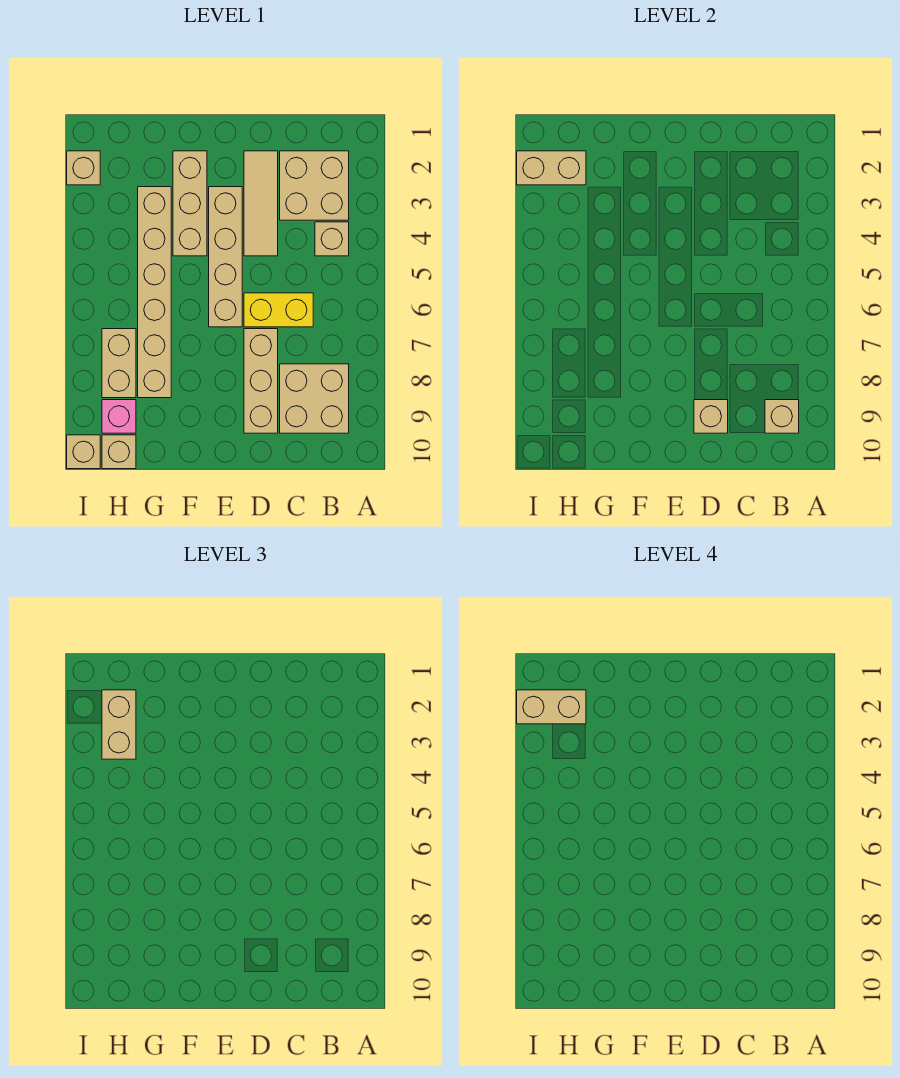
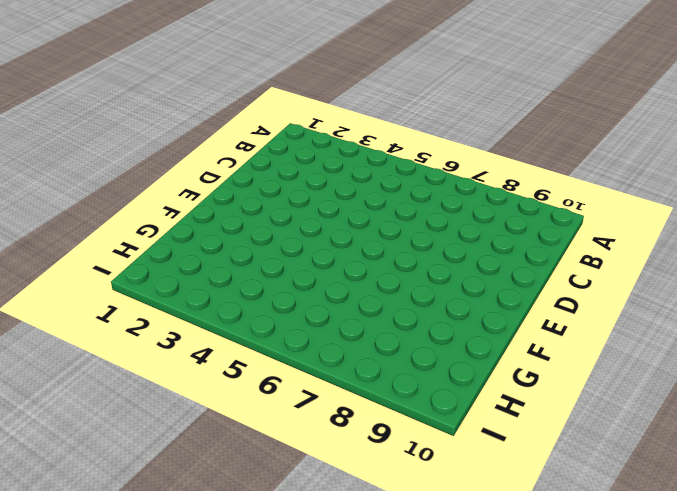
none -> tan brick B2:C3 level 1
none -> tan brick B4 level 1
none -> tan brick B8:C9 level 1

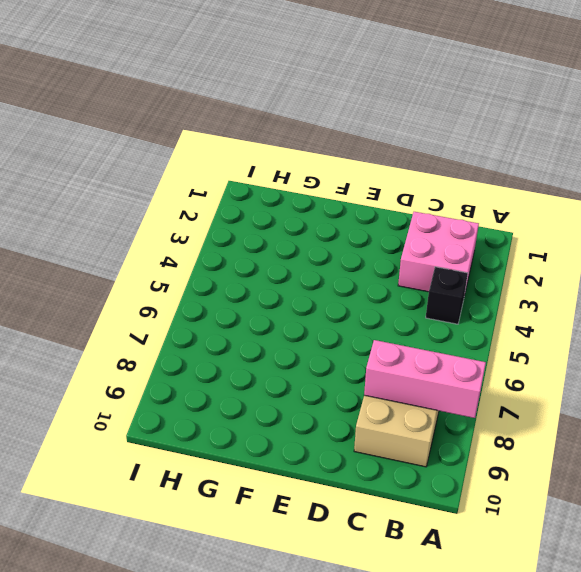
pink brick A8:C8 level 2 -> none
pink brick B2:C3 level 1 -> tan brick B2:C3 level 1
black brick B4 level 1 -> tan brick B4 level 1
none -> yellow brick C6:D6 level 1
none -> tan tile D2:D4 level 1
none -> tan brick D7:D9 level 1

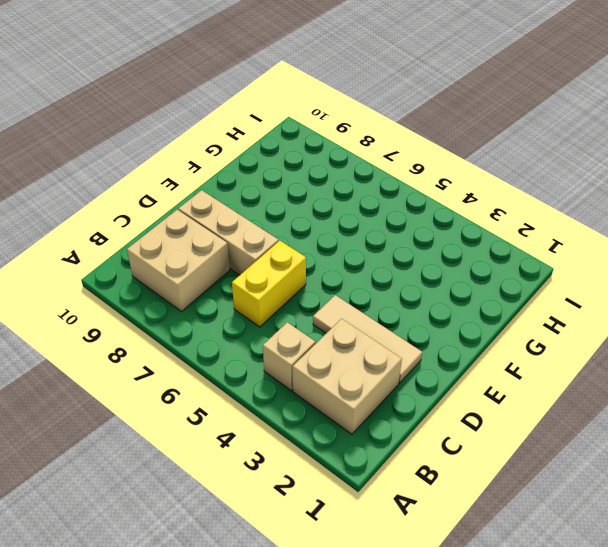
none -> tan brick E3:E6 level 1
none -> tan brick F2:F4 level 1
none -> tan brick G3:G8 level 1

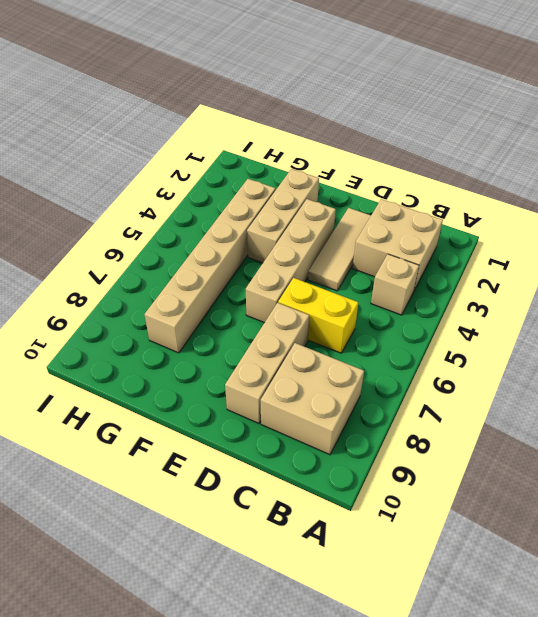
none -> tan brick H7:H8 level 1
none -> pink brick H9 level 1
none -> tan brick H10 level 1

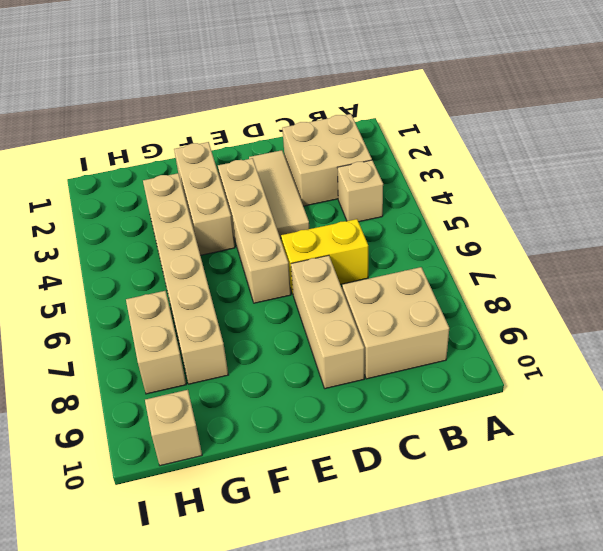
none -> pink brick H9 level 1
none -> tan brick I2 level 1
none -> tan brick I10 level 1

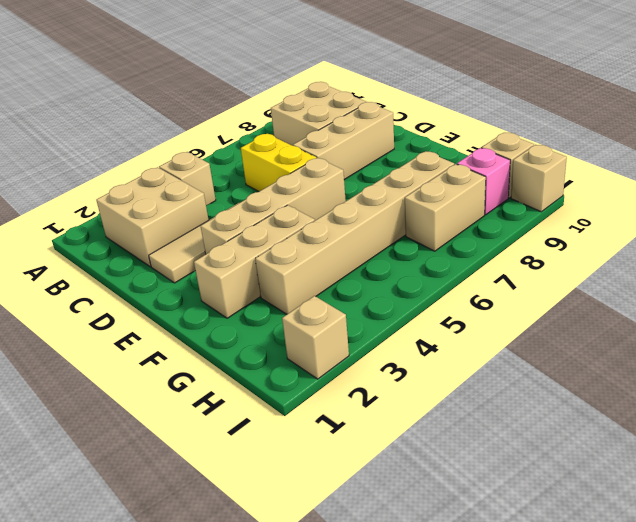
none -> tan brick B9 level 2
none -> tan brick D9 level 2
none -> tan brick H2:I2 level 2

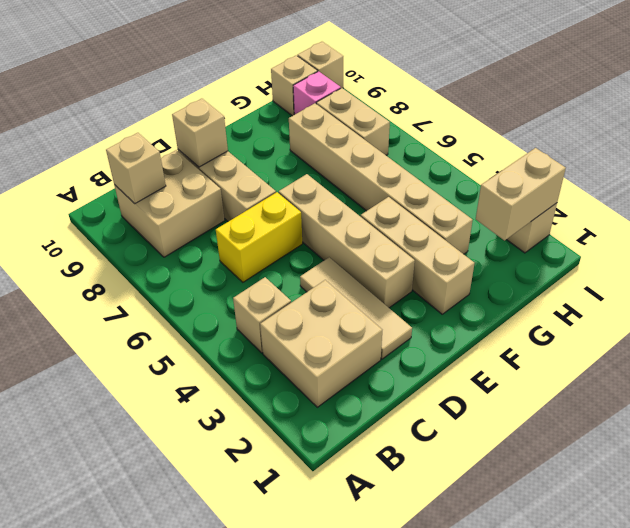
none -> tan brick H2:H3 level 3
none -> tan brick H2:I2 level 4

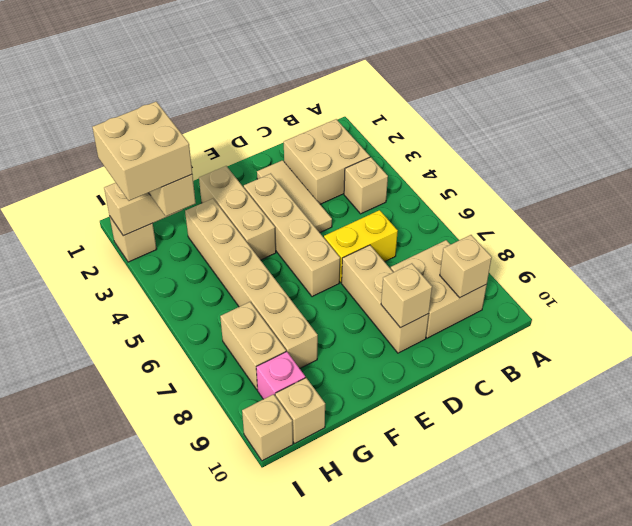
tan brick H2:I3 level 4 -> tan brick H2:I2 level 4

